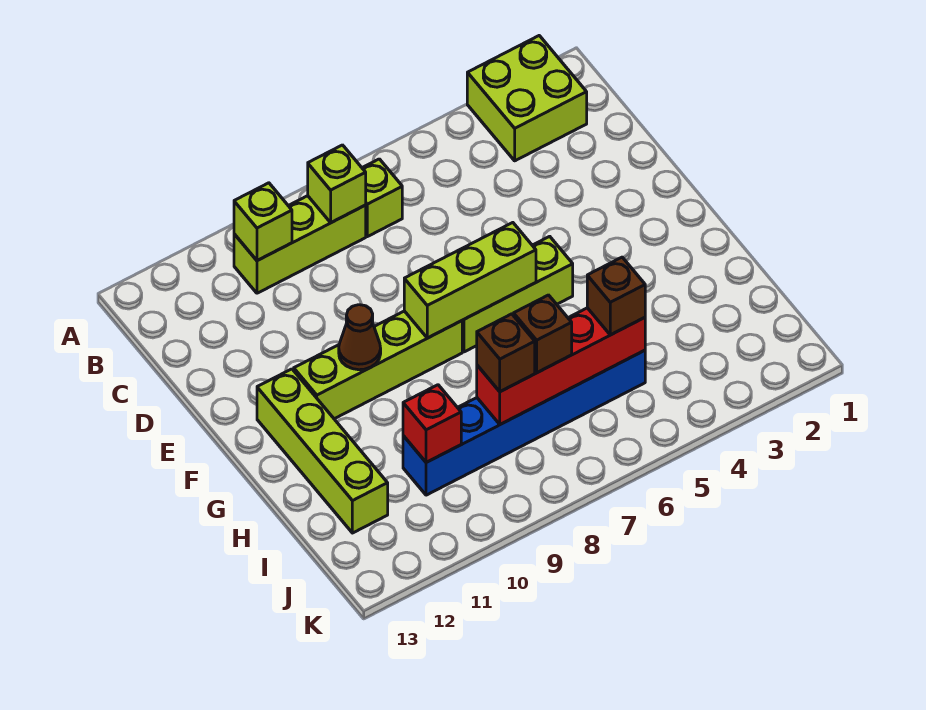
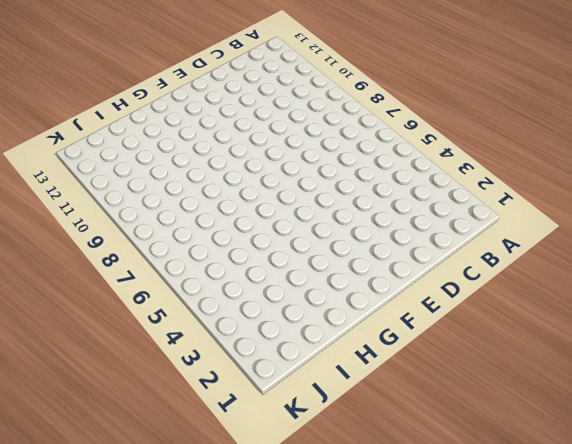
none -> lime brick A2:B3 level 1
none -> lime brick B7 level 1
none -> lime brick B8:B10 level 1

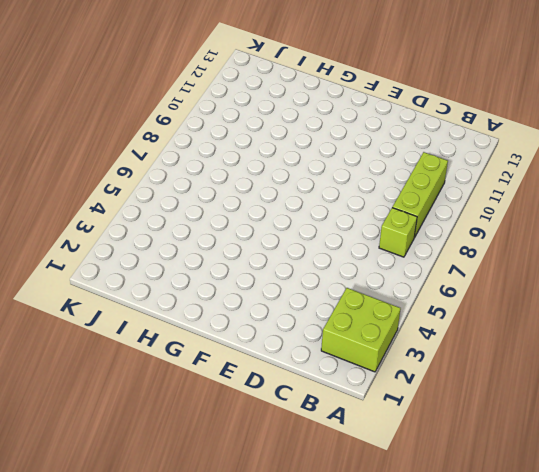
none -> lime brick F5:F7 level 1
none -> lime brick F8:F11 level 1
none -> lime brick F12:I12 level 1

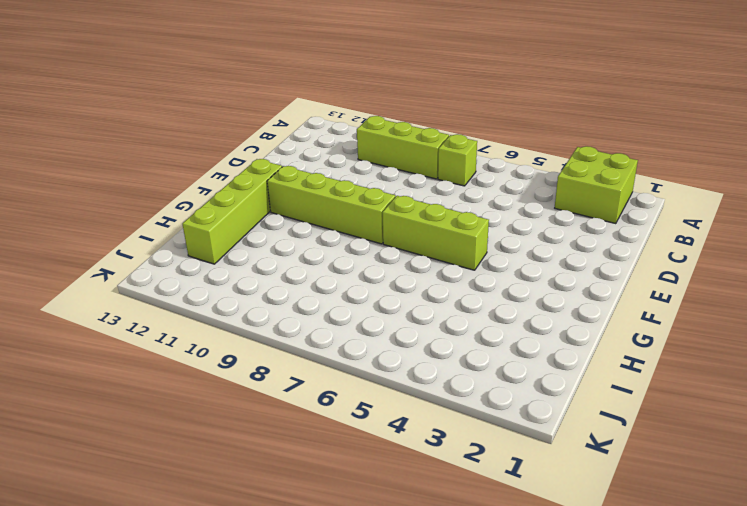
none -> blue brick I5:I10 level 1
none -> lime brick B8 level 2
none -> lime brick B10 level 2

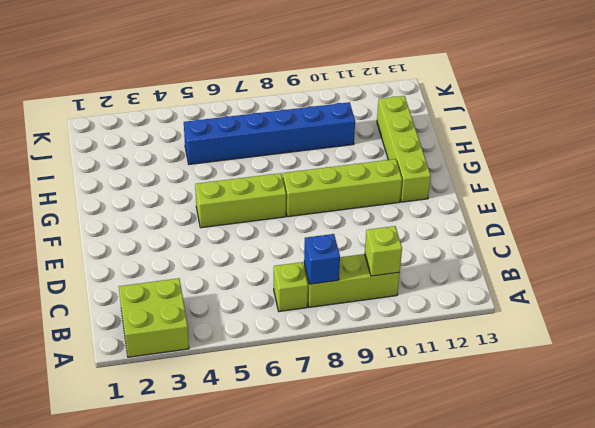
blue brick B8 level 2 -> lime brick B8 level 2
none -> lime brick F6:F8 level 2
none -> brown cone F10 level 2
none -> red brick I5:I8 level 2

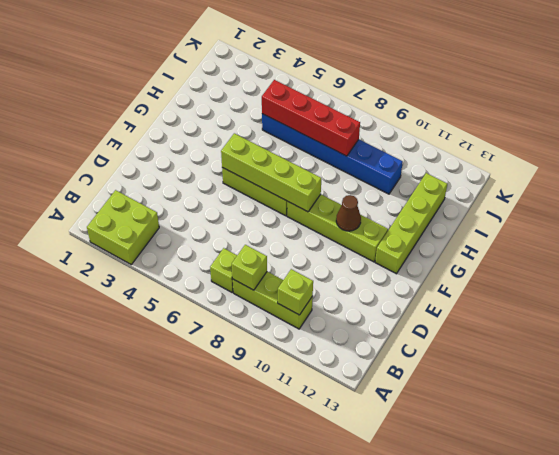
lime brick F5:F8 level 2 -> lime brick F6:F8 level 2
none -> red brick I10 level 2
none -> brown brick I5 level 3
none -> brown brick I7 level 3

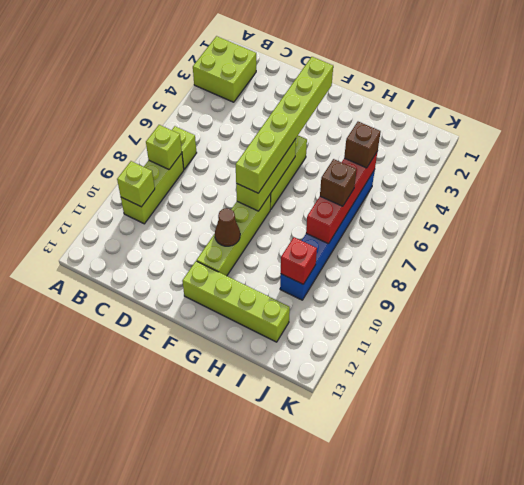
lime brick F3:F8 level 3 -> none
none -> brown brick I8 level 3

